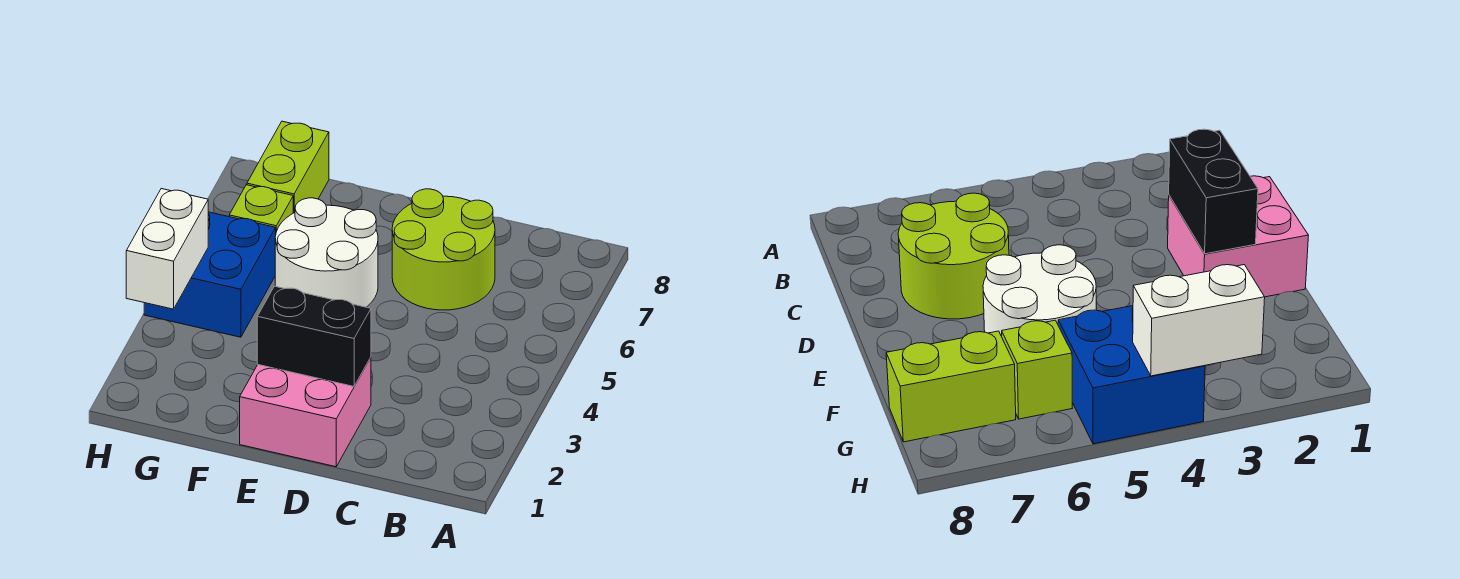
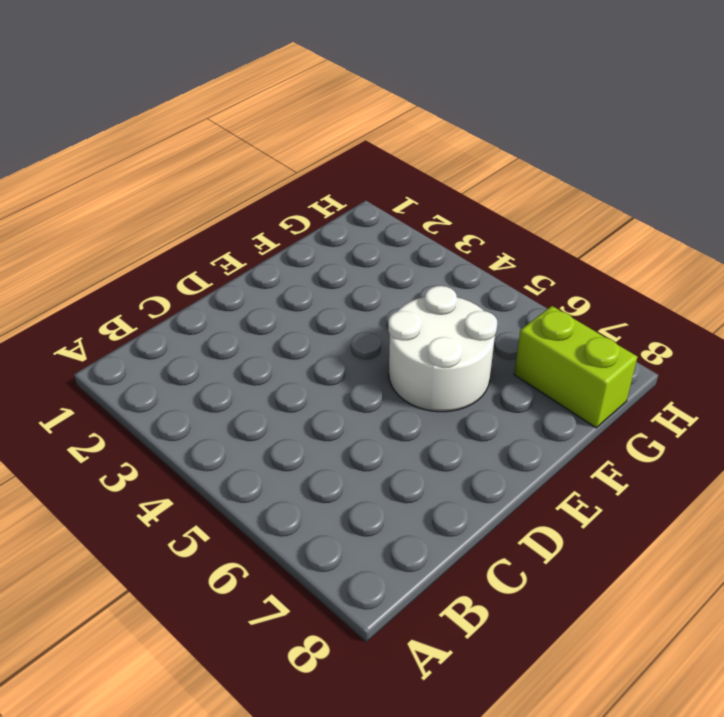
none -> lime round brick C6:D7 level 1
none -> pink brick D1:E2 level 1

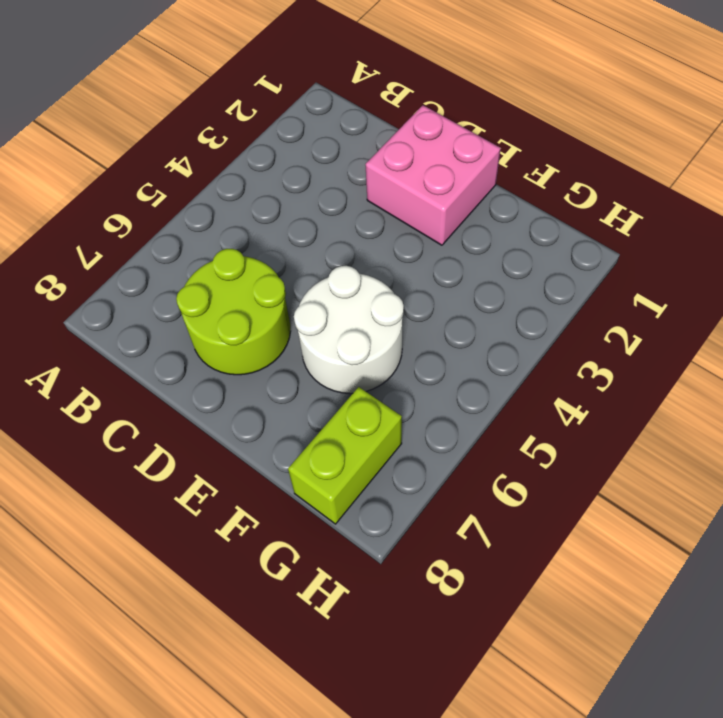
none -> blue brick G4:H5 level 1
none -> lime brick G6 level 1

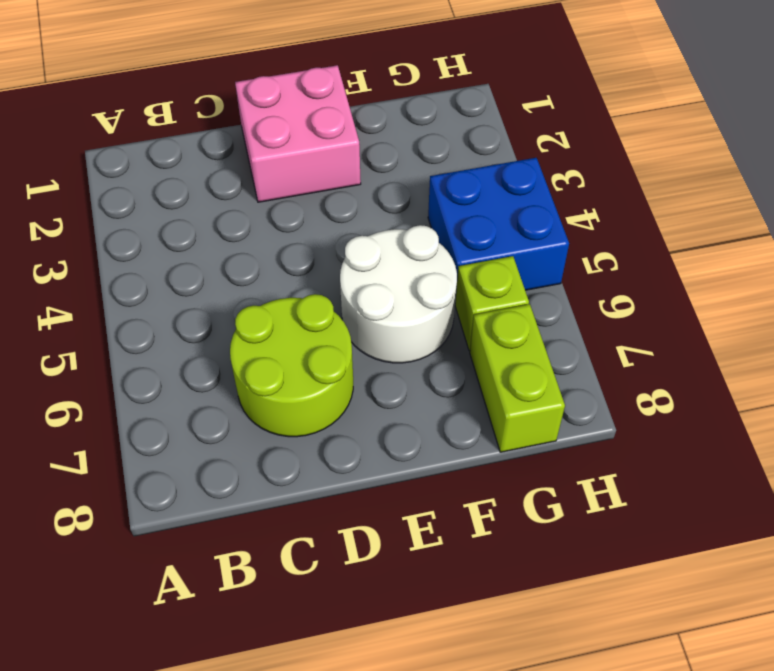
none -> black brick D2:E2 level 2
none -> white brick H3:H4 level 2

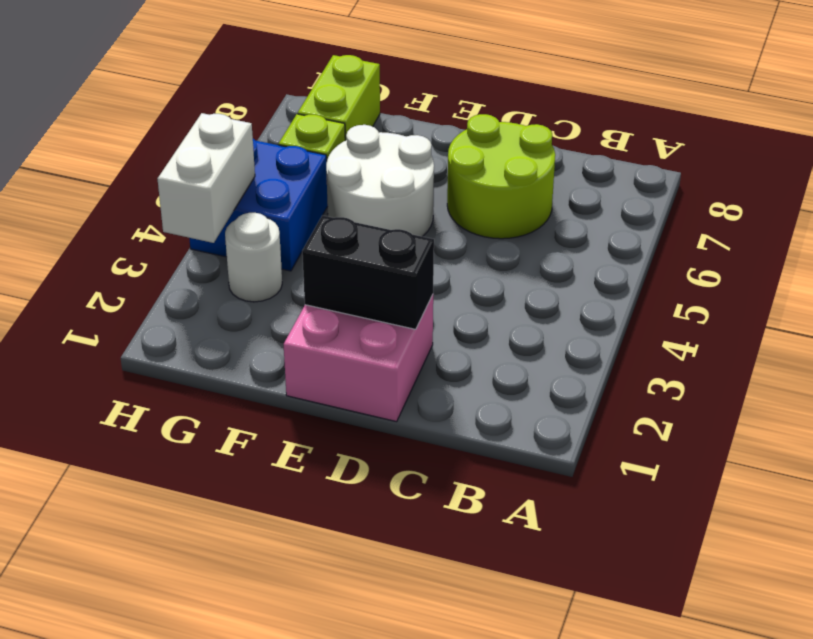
white round brick G3 level 1 -> none

